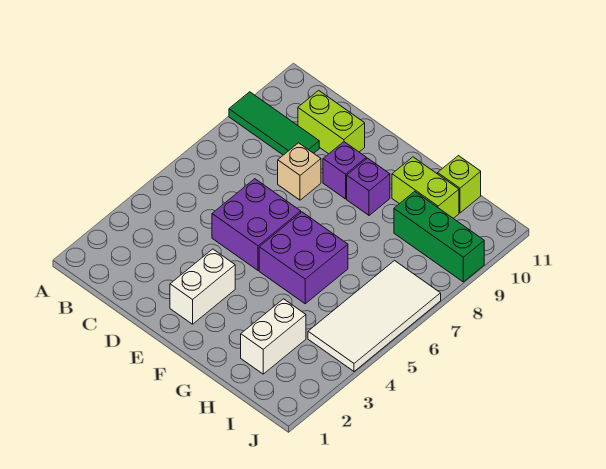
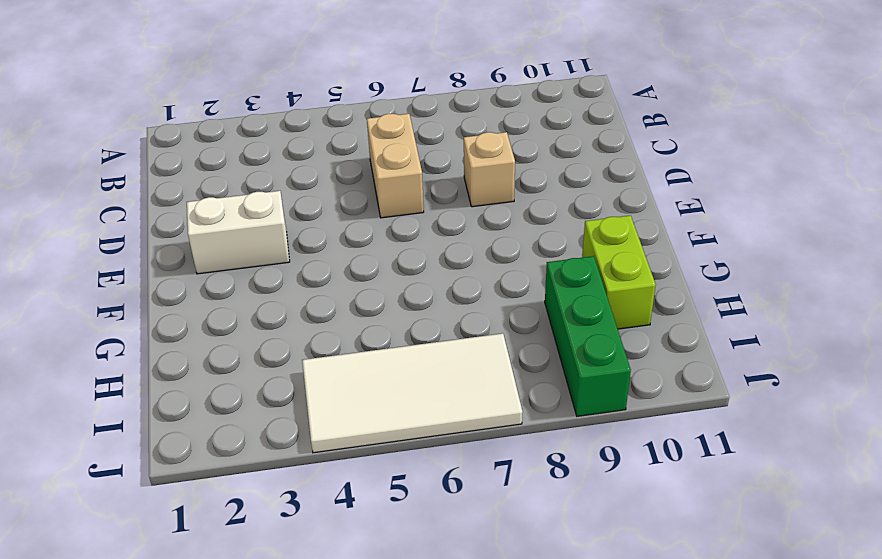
tan brick C6:D6 level 1 -> purple brick D5:E6 level 1
none -> green tile A9:C9 level 1
none -> lime brick C10:D10 level 1
none -> purple brick E9 level 1

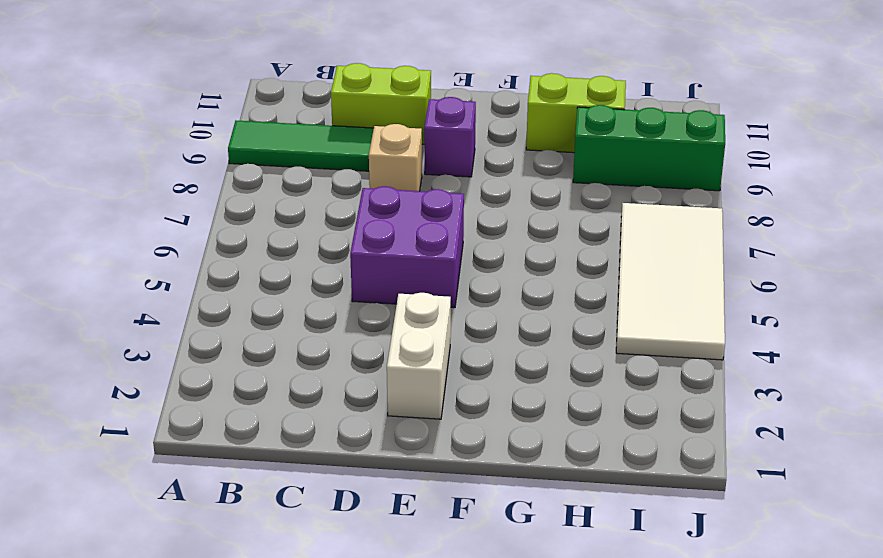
none -> purple brick F5:G6 level 1
none -> purple brick F9 level 1
none -> white brick H2:H3 level 1

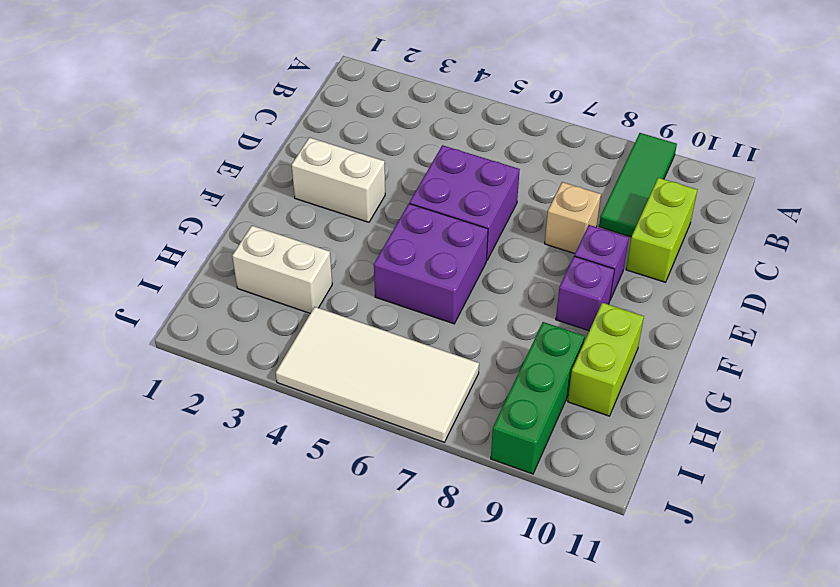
none -> lime brick H11 level 1

